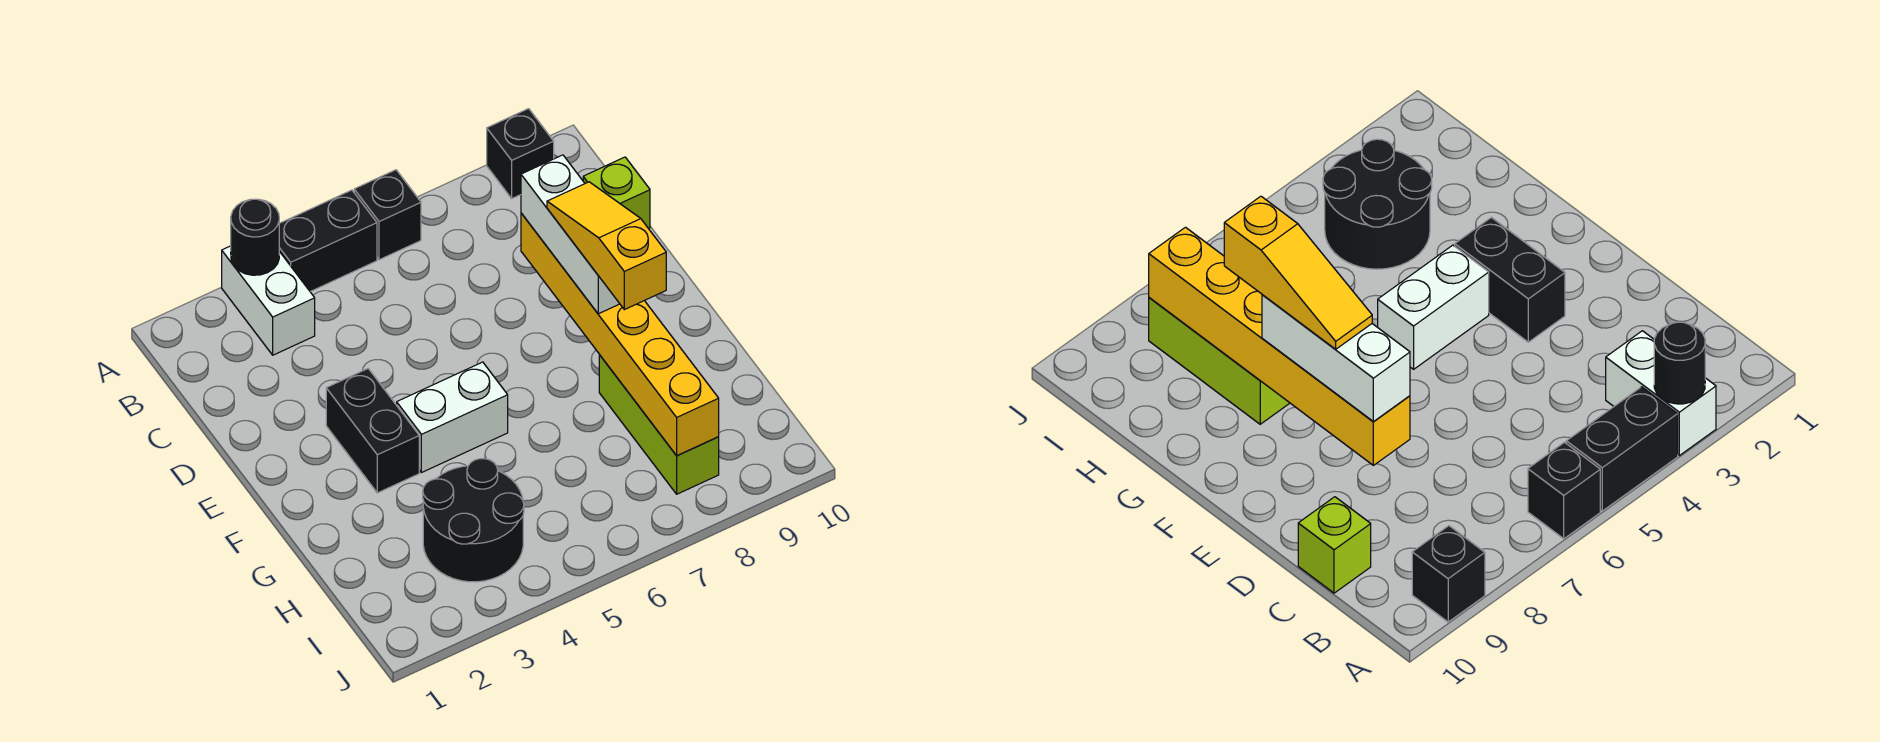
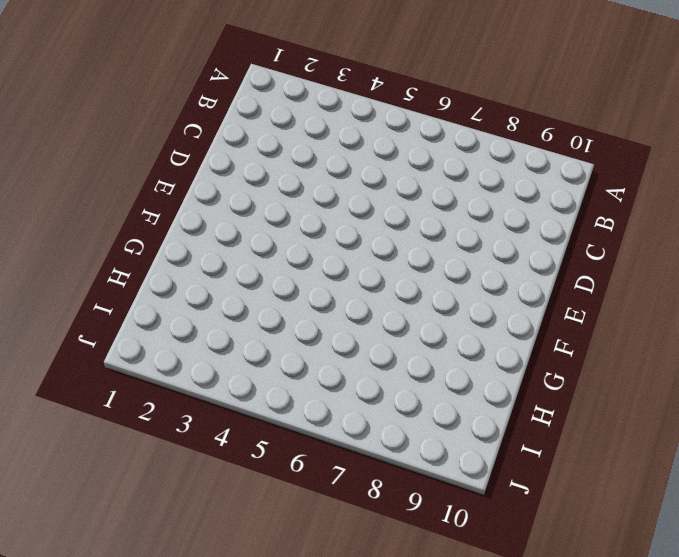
none -> white brick A3:B3 level 1
none -> black brick A4:A5 level 1
none -> black brick A6 level 1

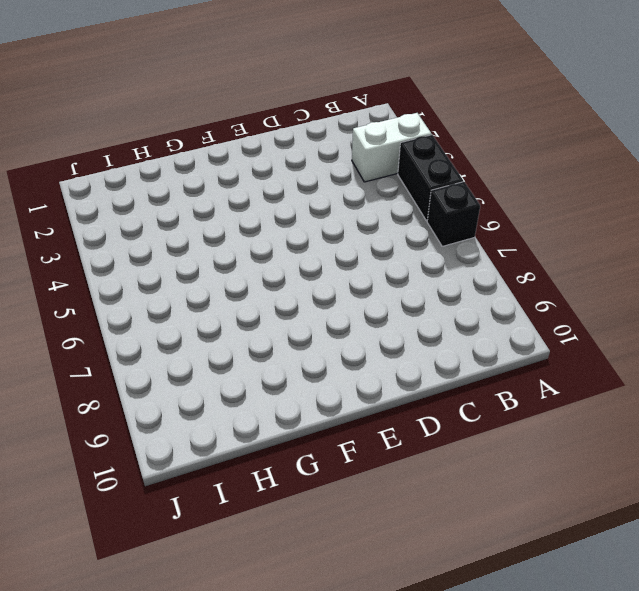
none -> black brick A9 level 1
none -> lime brick C10 level 1
none -> black brick E3:F3 level 1

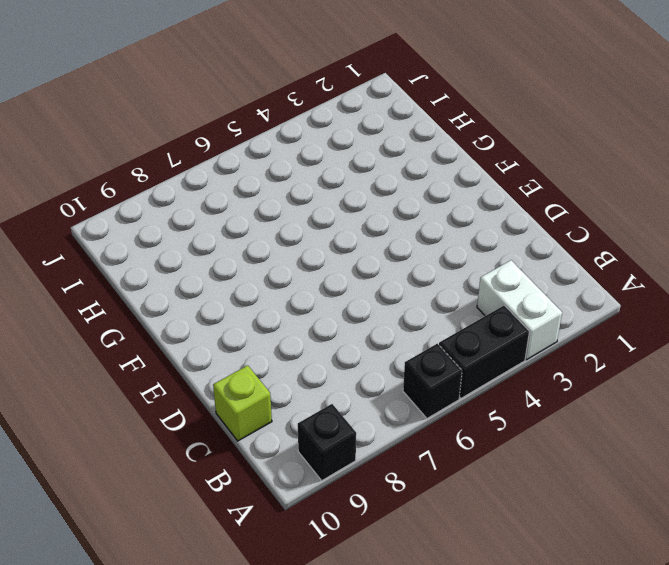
none -> black brick E3:F3 level 1
none -> white brick F4:F5 level 1
none -> lime brick G8:I8 level 1

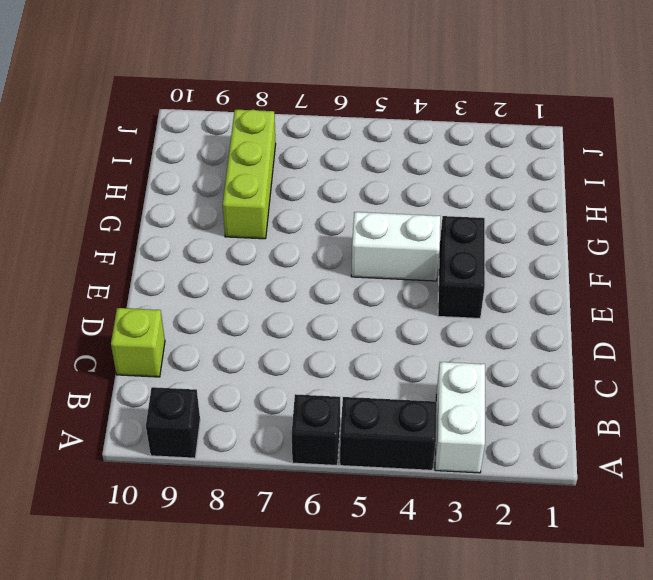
none -> black round brick H3:I4 level 1
none -> black round brick A3 level 2
none -> yellow brick D8:I8 level 2

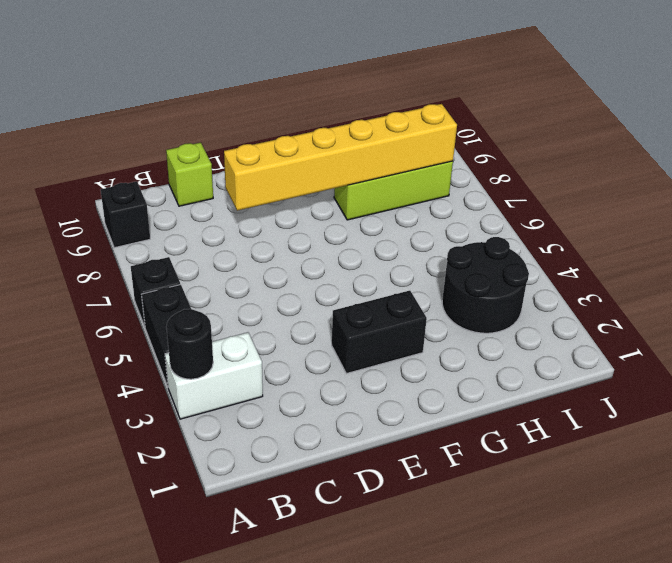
none -> white brick F4:F5 level 1
none -> white brick D8:F8 level 3
none -> yellow slope E8:G8 level 4 top G

